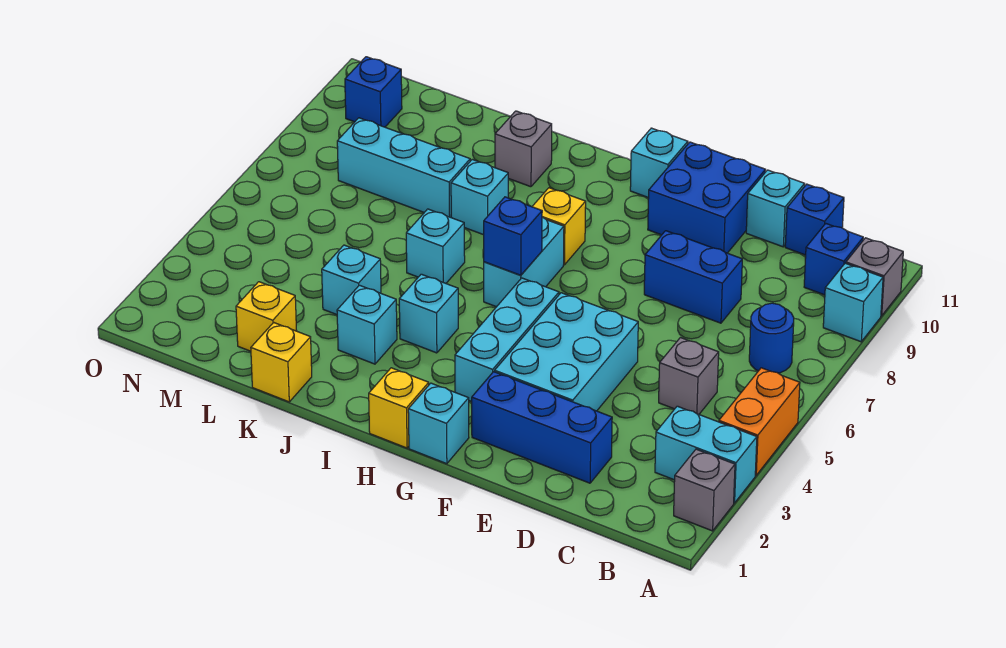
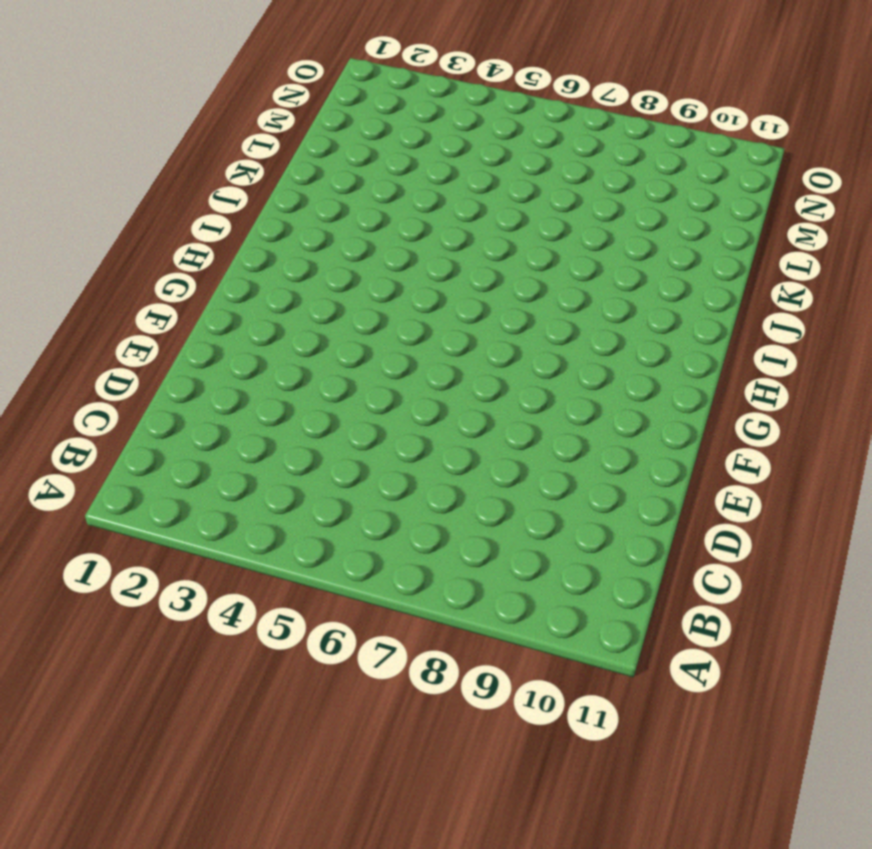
none -> grey brick A2 level 1
none -> cyan brick A3:B3 level 1
none -> orange brick A4:A5 level 1
none -> cyan brick A9 level 1

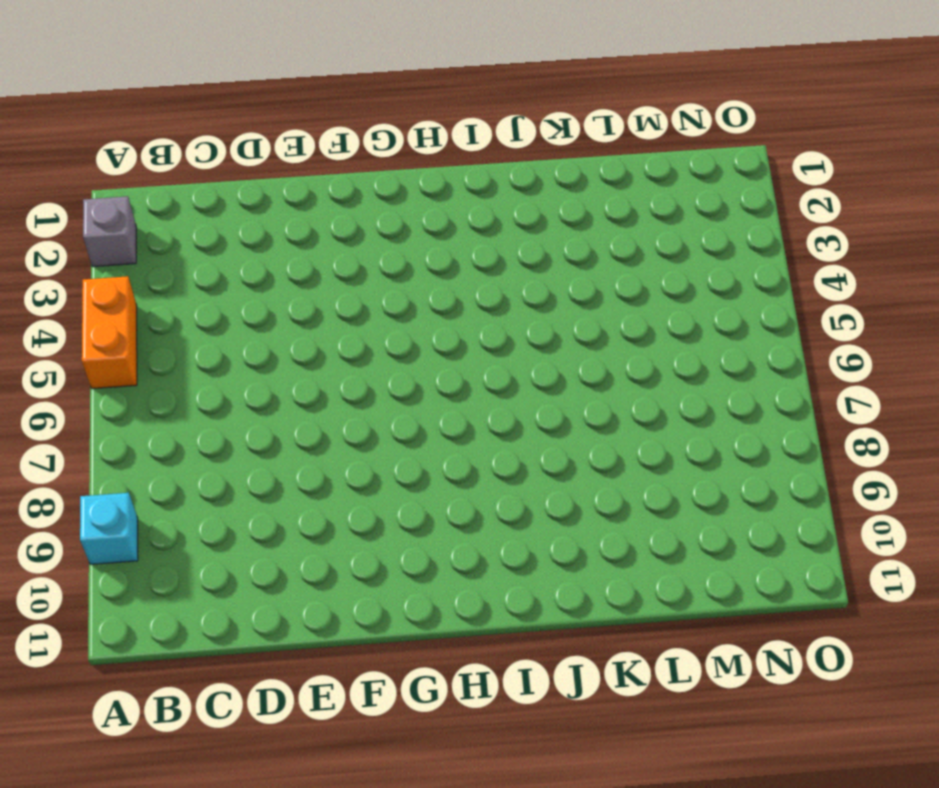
none -> cyan brick A3:B3 level 1
none -> grey brick A10 level 1
none -> blue round brick B7 level 1
none -> blue brick B10 level 1

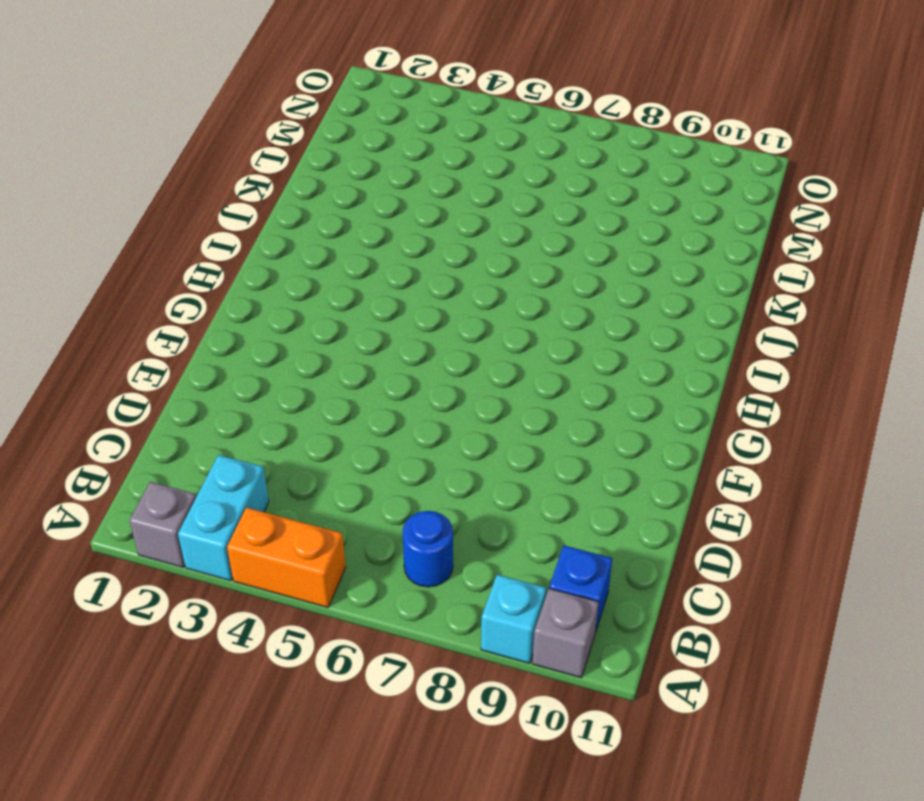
none -> grey brick C5 level 1
none -> blue brick C11 level 1
none -> blue brick D2:F2 level 1
none -> blue brick D8:E8 level 1

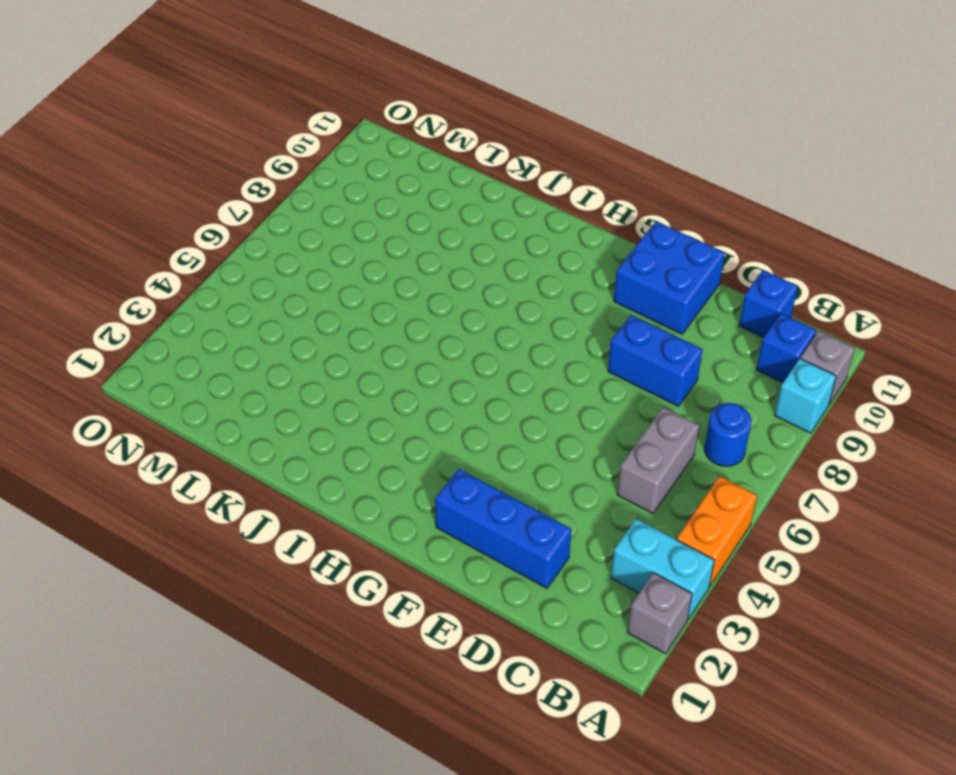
grey brick C5:C6 level 1 -> grey brick C5 level 1
none -> cyan brick D11 level 1
none -> cyan brick E3:F5 level 1
none -> cyan brick G1 level 1
none -> cyan brick G3:G5 level 1

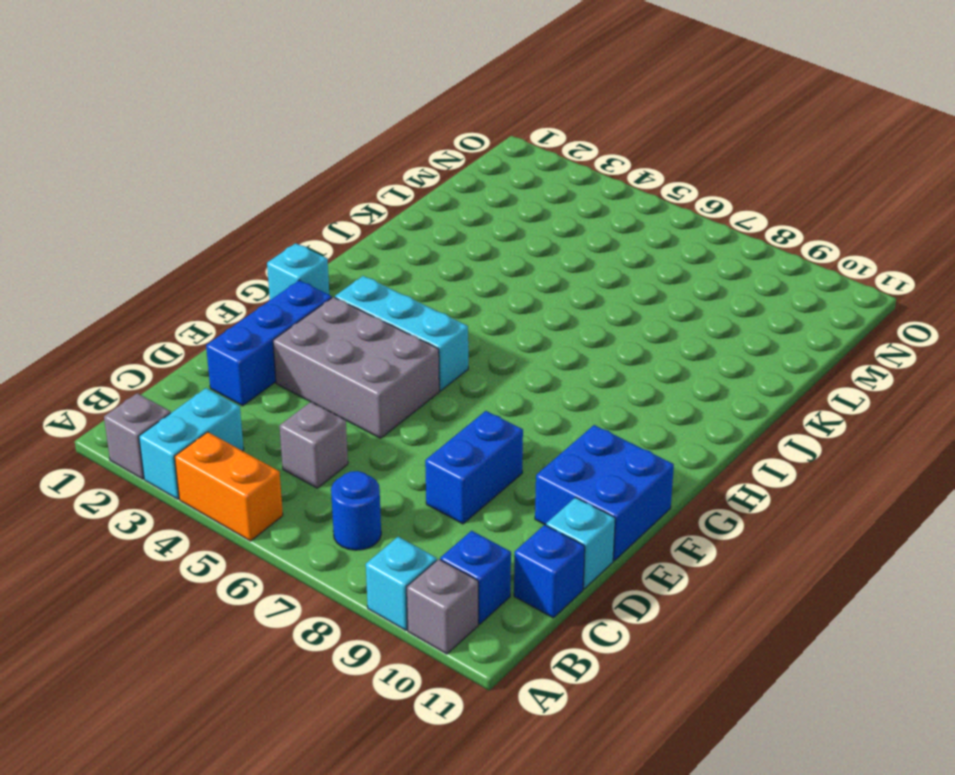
grey brick E3:F5 level 1 -> cyan brick E3:F5 level 1
none -> cyan brick G11 level 1
none -> yellow brick H1 level 1
none -> cyan brick H6:H7 level 1
none -> yellow brick H8 level 1

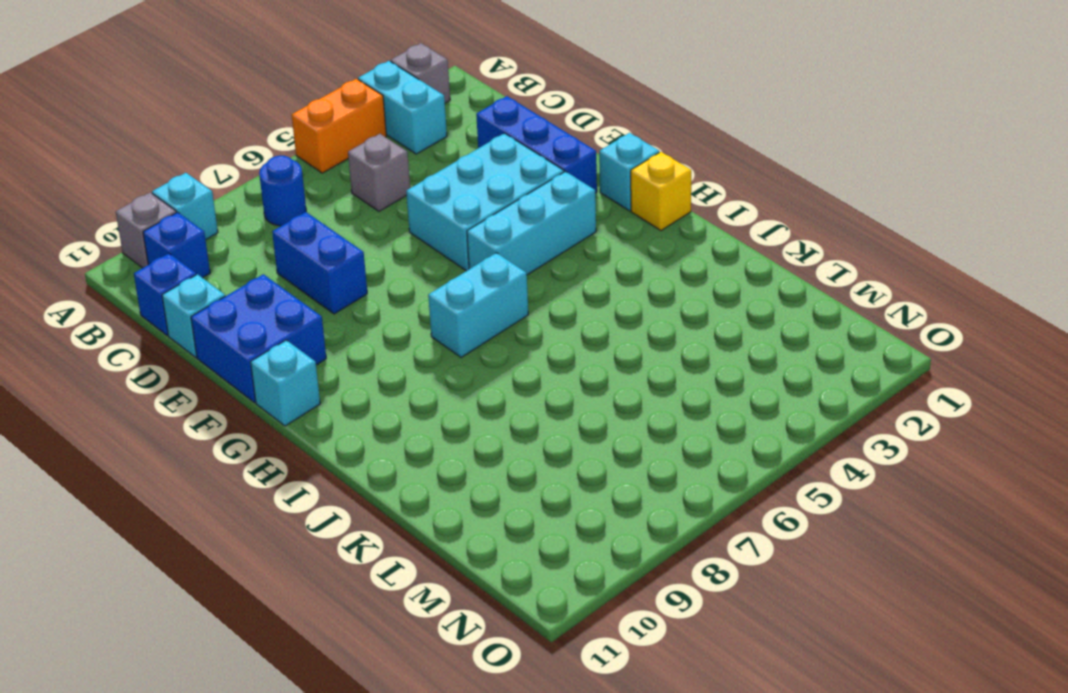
none -> yellow brick H8 level 1
none -> cyan brick I4 level 1
none -> cyan brick J3 level 1
none -> cyan brick J6 level 1

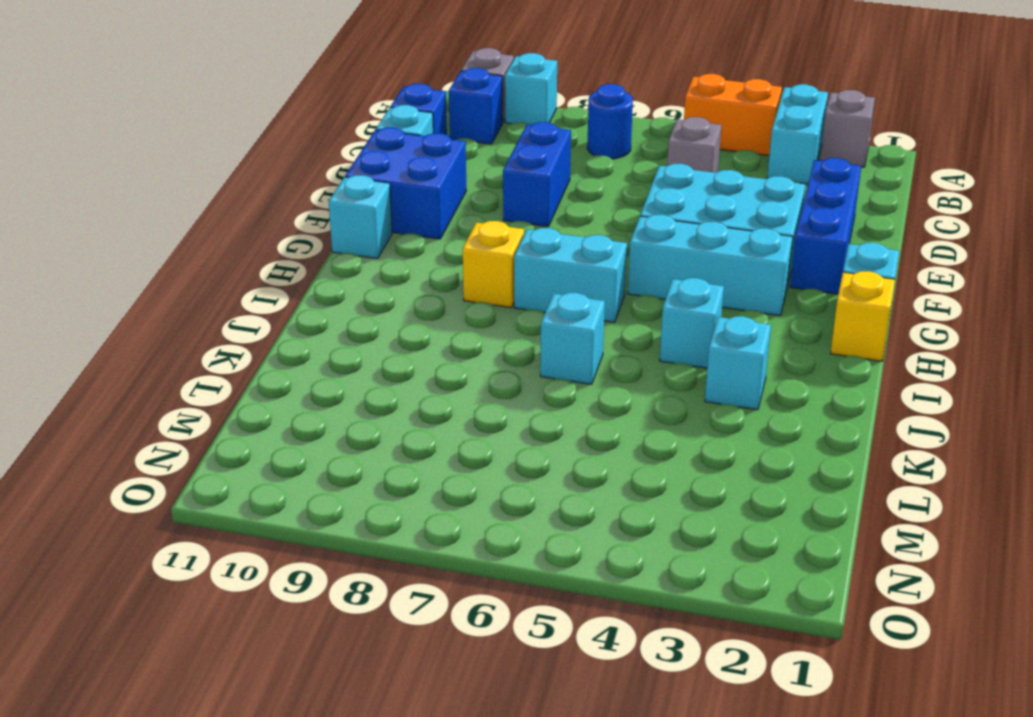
none -> cyan brick J8 level 1
none -> grey brick J10 level 1
none -> yellow brick K1 level 1
none -> cyan brick K4 level 1

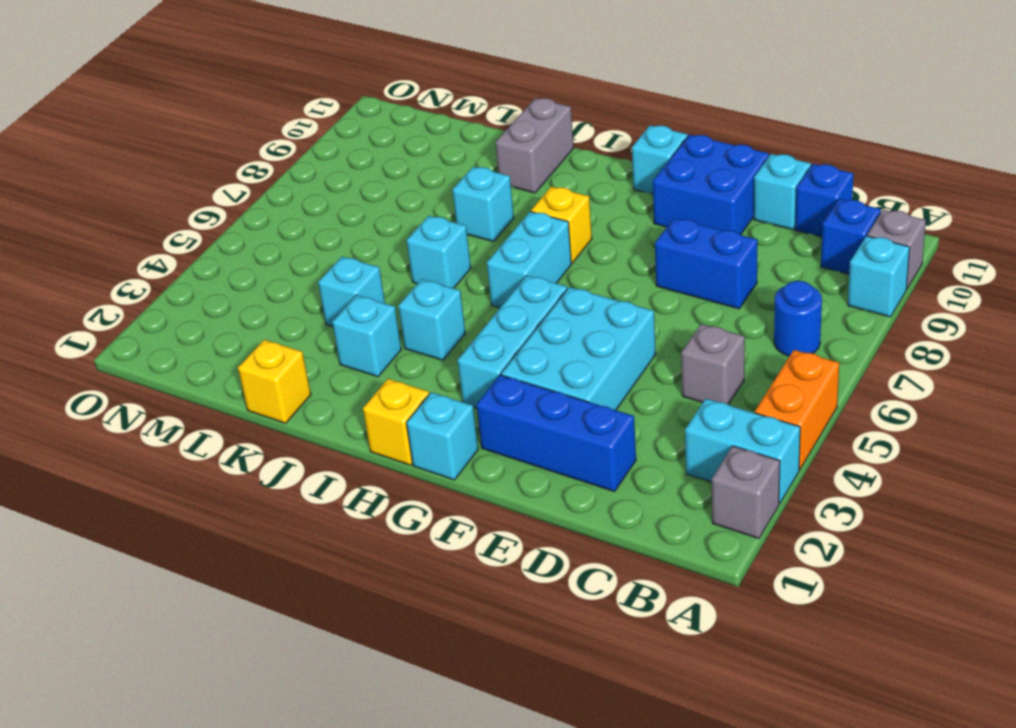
grey brick J10:J11 level 1 -> grey brick J10 level 1
none -> cyan brick K8:M8 level 1
none -> yellow brick L2 level 1
none -> blue brick N10 level 1
none -> blue brick H6 level 2

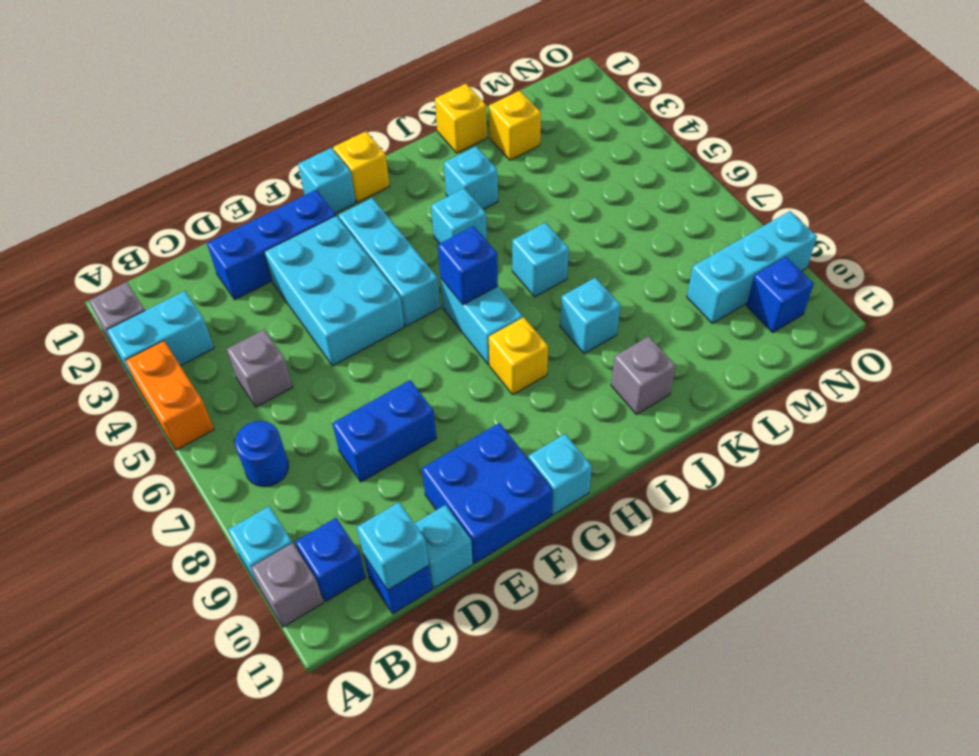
cyan brick C11 level 2 -> cyan brick K4 level 1
cyan brick M9:O9 level 1 -> cyan brick K8:M8 level 1

